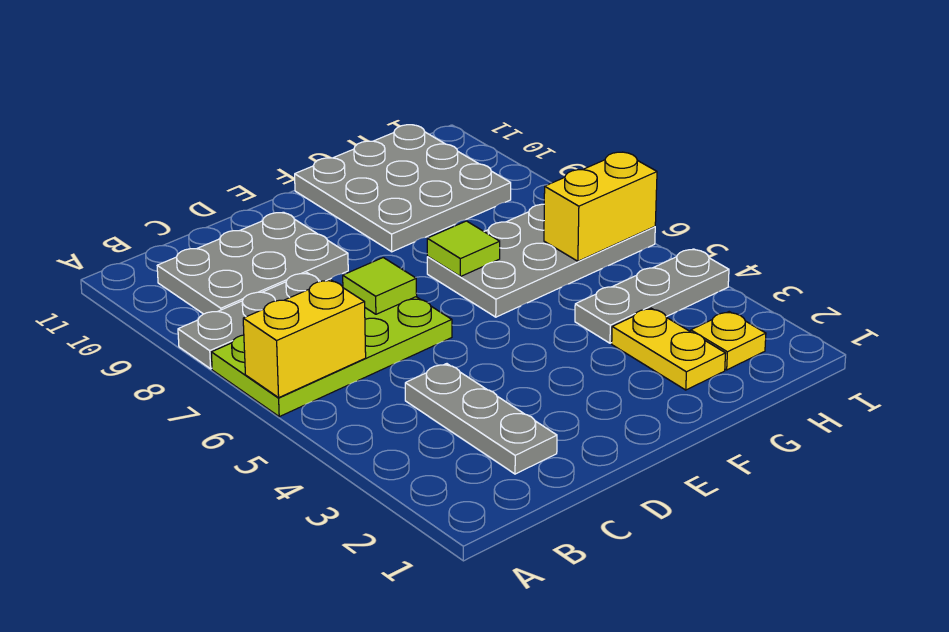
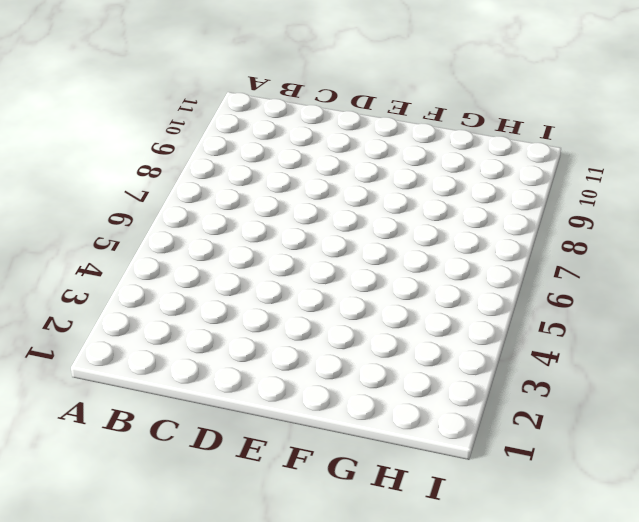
none -> lime plate A6:D7 level 1
none -> grey plate A8:C8 level 1
none -> grey plate B9:D10 level 1

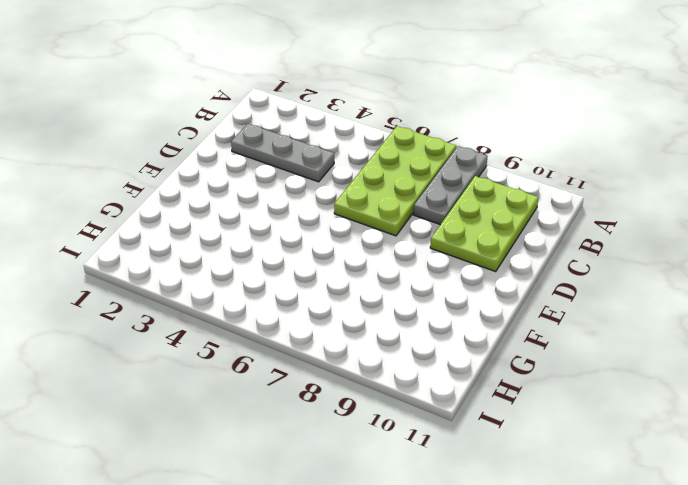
lime plate B9:D10 level 1 -> grey plate B9:D10 level 1
none -> grey plate F6:I7 level 1
none -> grey plate F9:H11 level 1
none -> yellow plate G2:G3 level 1

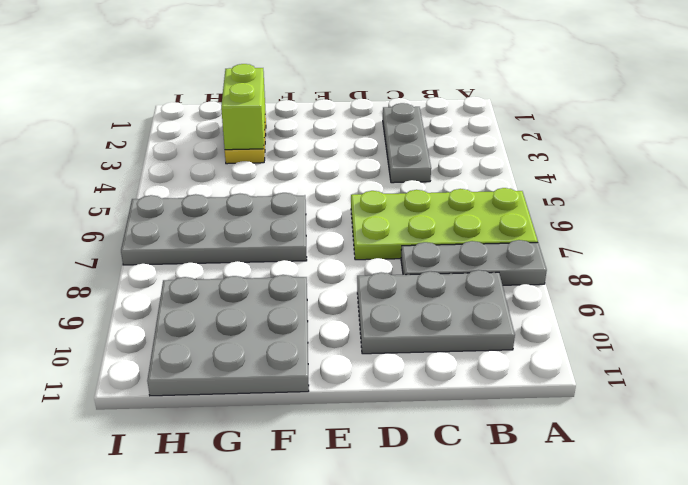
lime brick G2:G3 level 2 -> none
none -> grey plate G4:I4 level 1
none -> yellow plate H2 level 1
none -> yellow brick A6:B6 level 2

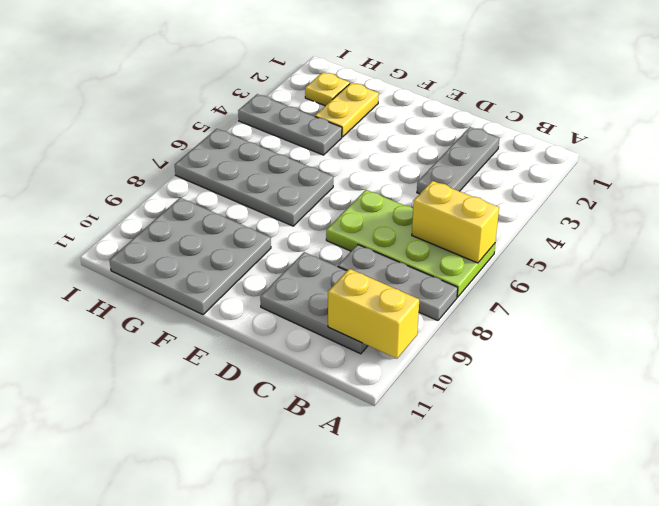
yellow brick A10:B10 level 2 -> yellow brick H6:I6 level 2
none -> lime tile D7 level 2
none -> lime tile F7 level 2

